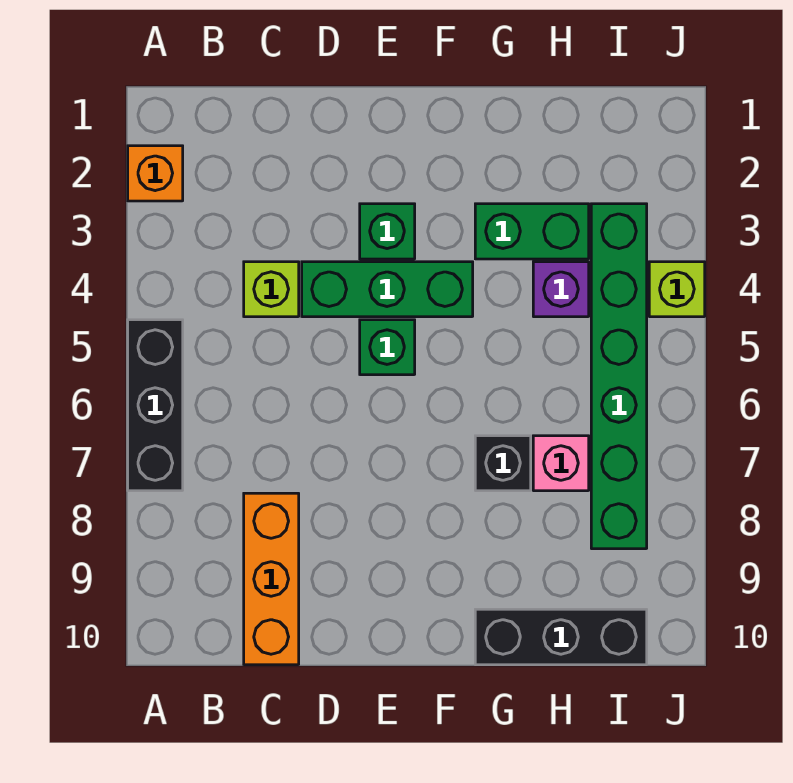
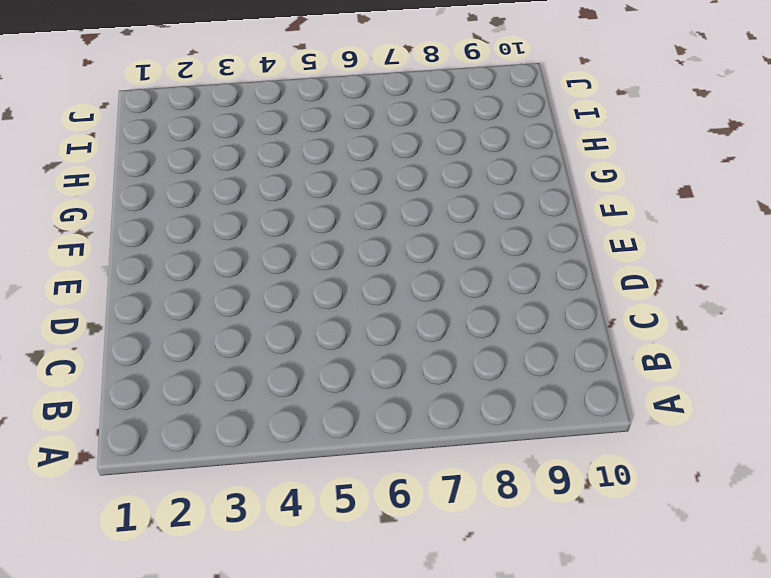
none -> orange brick A2 level 1
none -> black brick A5:A7 level 1
none -> lime brick C4 level 1

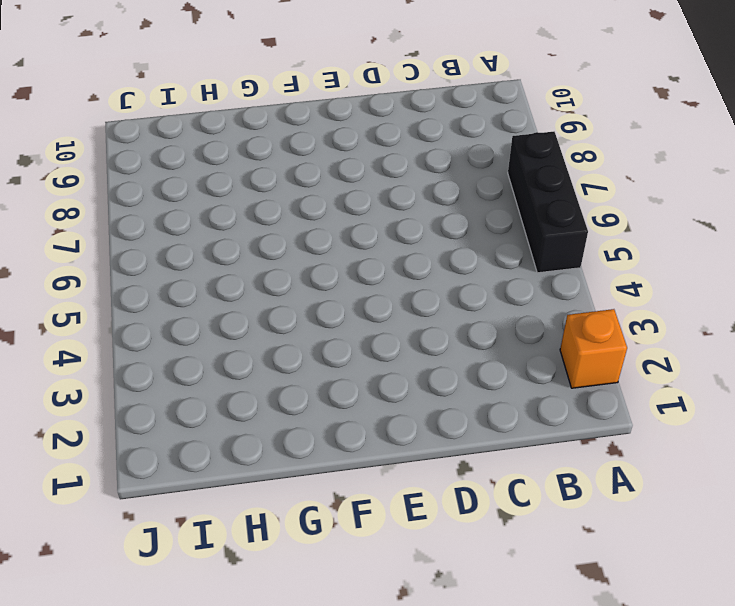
none -> lime brick C4 level 1
none -> orange brick C8:C10 level 1
none -> green brick D4:F4 level 1

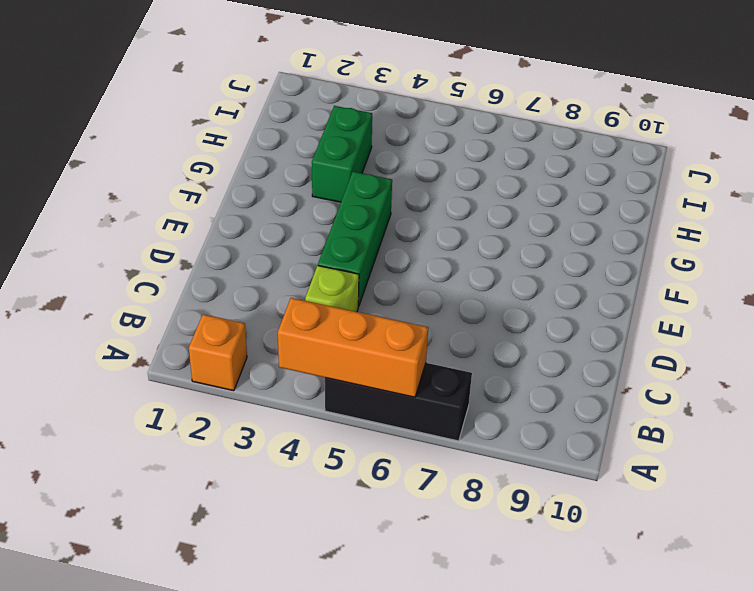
orange brick A4:A6 level 2 -> orange brick C8:C10 level 1
none -> green brick E3 level 1
none -> green brick E5 level 1
none -> black brick G7 level 1

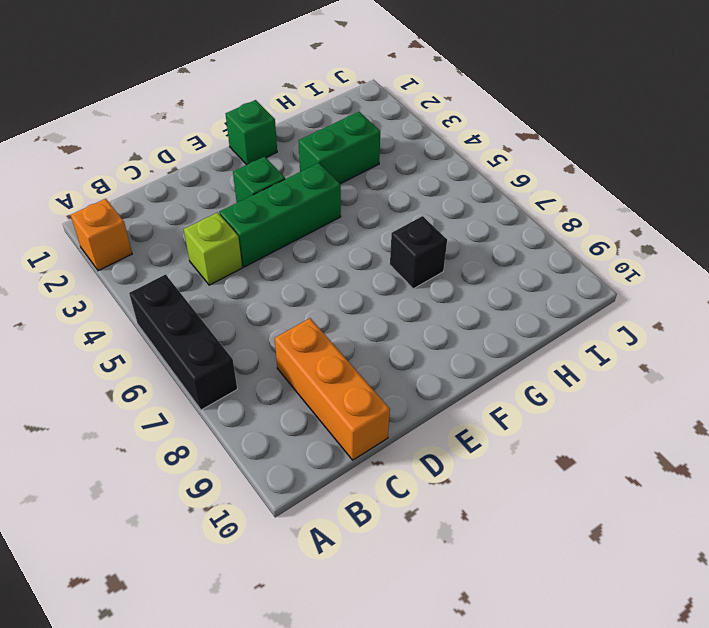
green brick F1 level 1 -> green brick E5 level 1
none -> black brick G10:I10 level 1
none -> purple brick H4 level 1
none -> pink brick H7 level 1

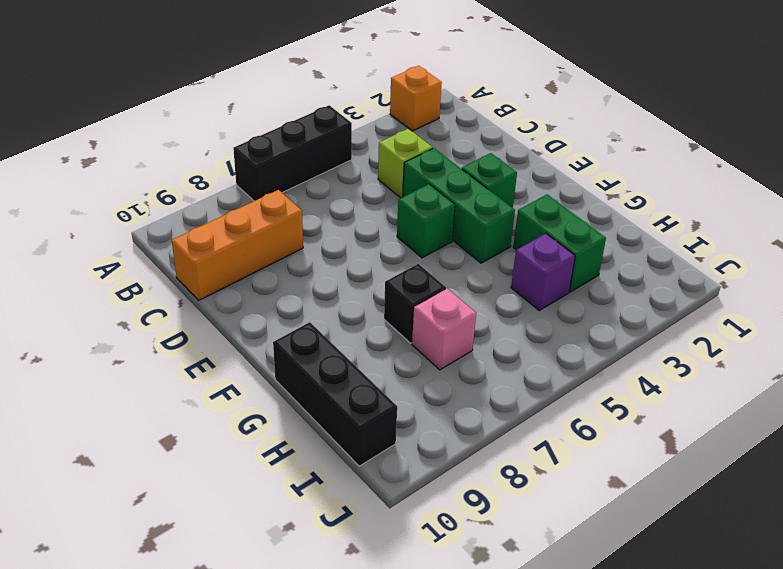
none -> green brick I3:I8 level 1
none -> lime brick J4 level 1

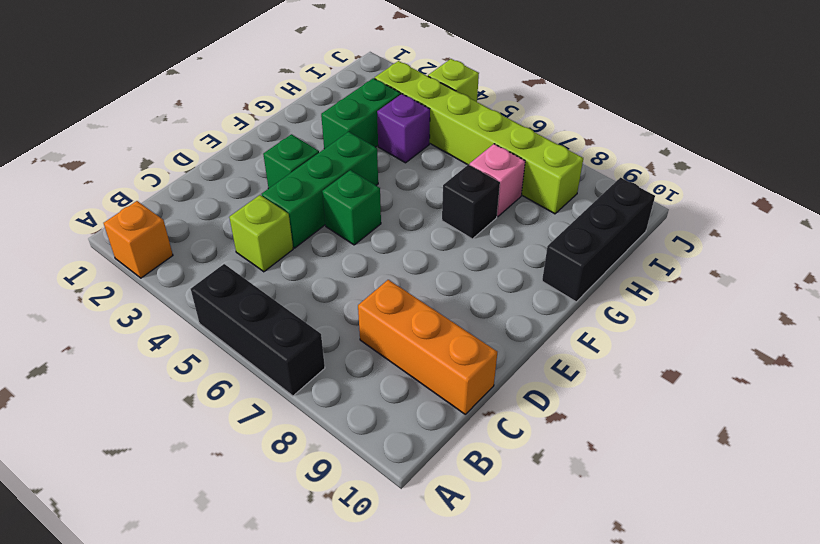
lime brick I3:I8 level 1 -> green brick I3:I8 level 1

